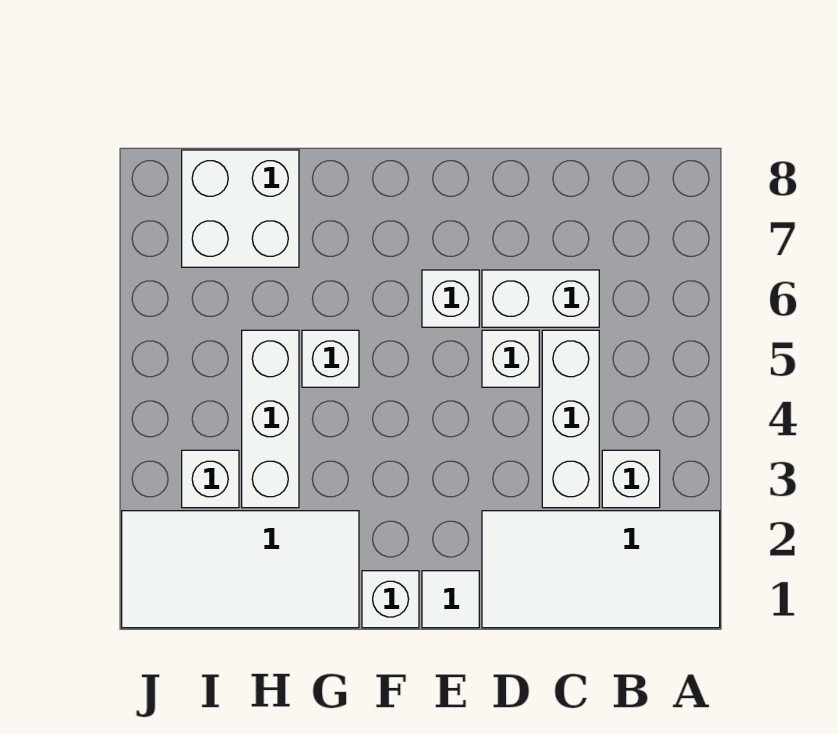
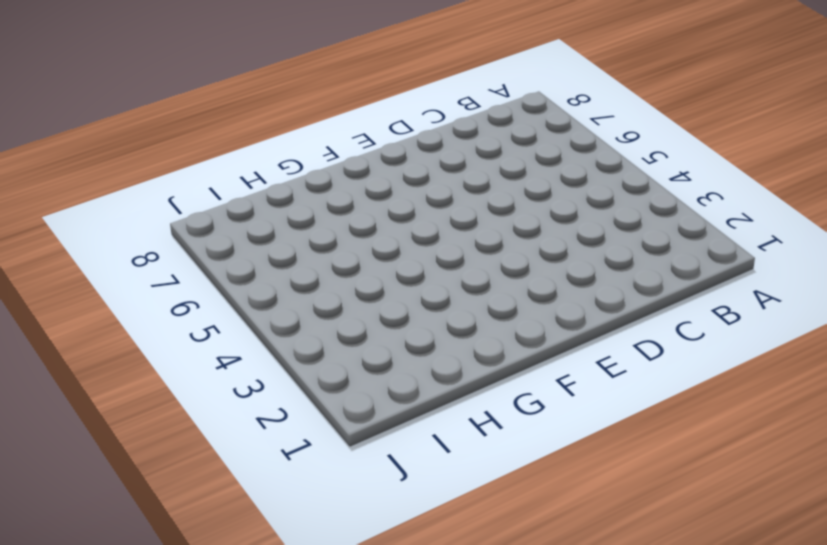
none -> white tile A1:D2 level 1
none -> white brick B3 level 1
none -> white brick C3:C5 level 1

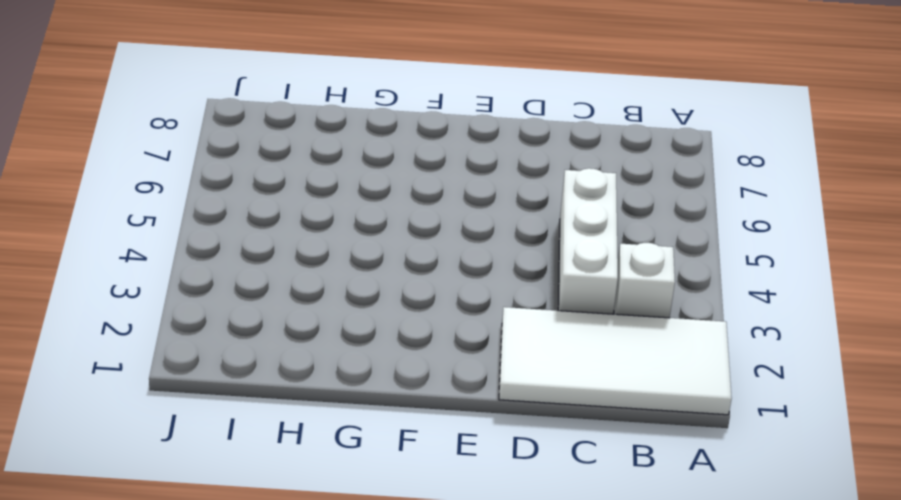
none -> white brick C6:D6 level 1
none -> white brick D5 level 1
none -> white tile E1 level 1

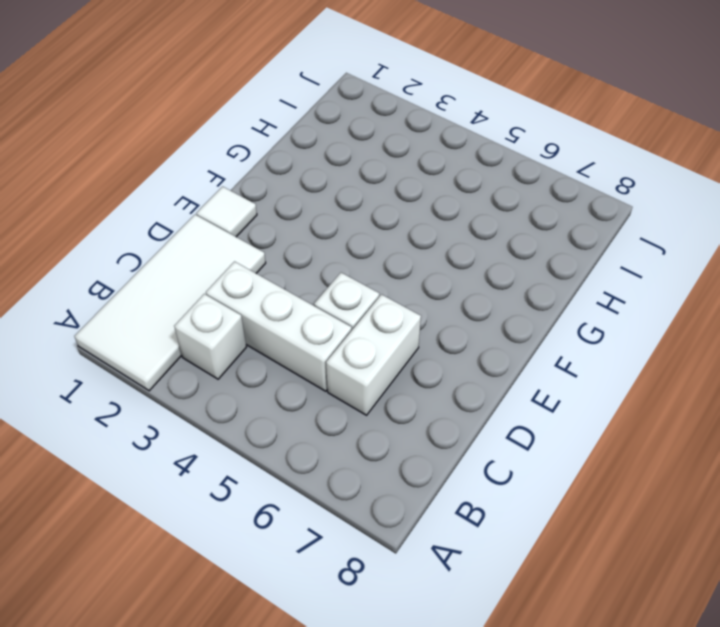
none -> white brick E6 level 1
none -> white brick F1 level 1
none -> white tile G1:J2 level 1

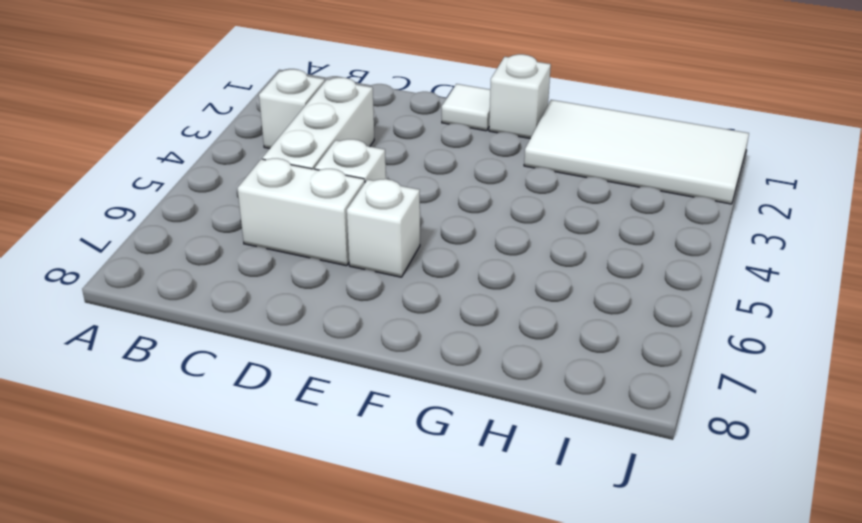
none -> white tile A1:D2 level 1
none -> white brick G5 level 1
none -> white brick H3:H5 level 1

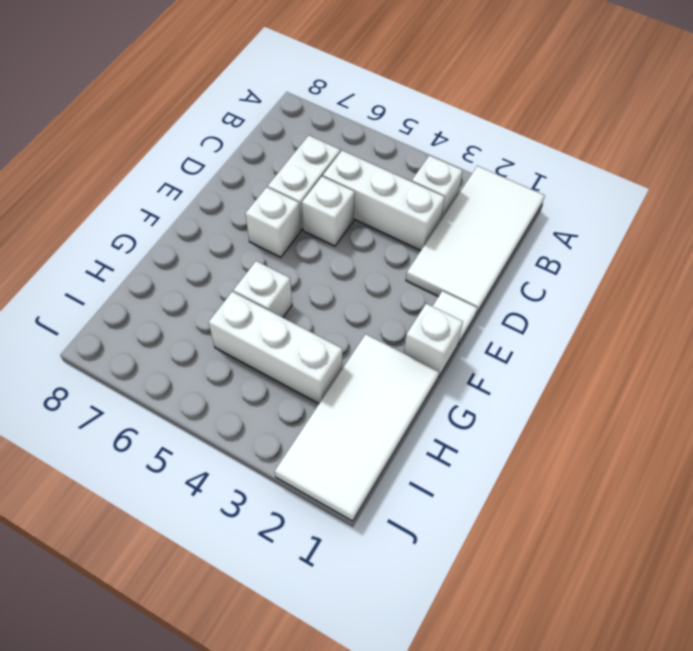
none -> white brick H7:I8 level 1
none -> white brick I3 level 1

